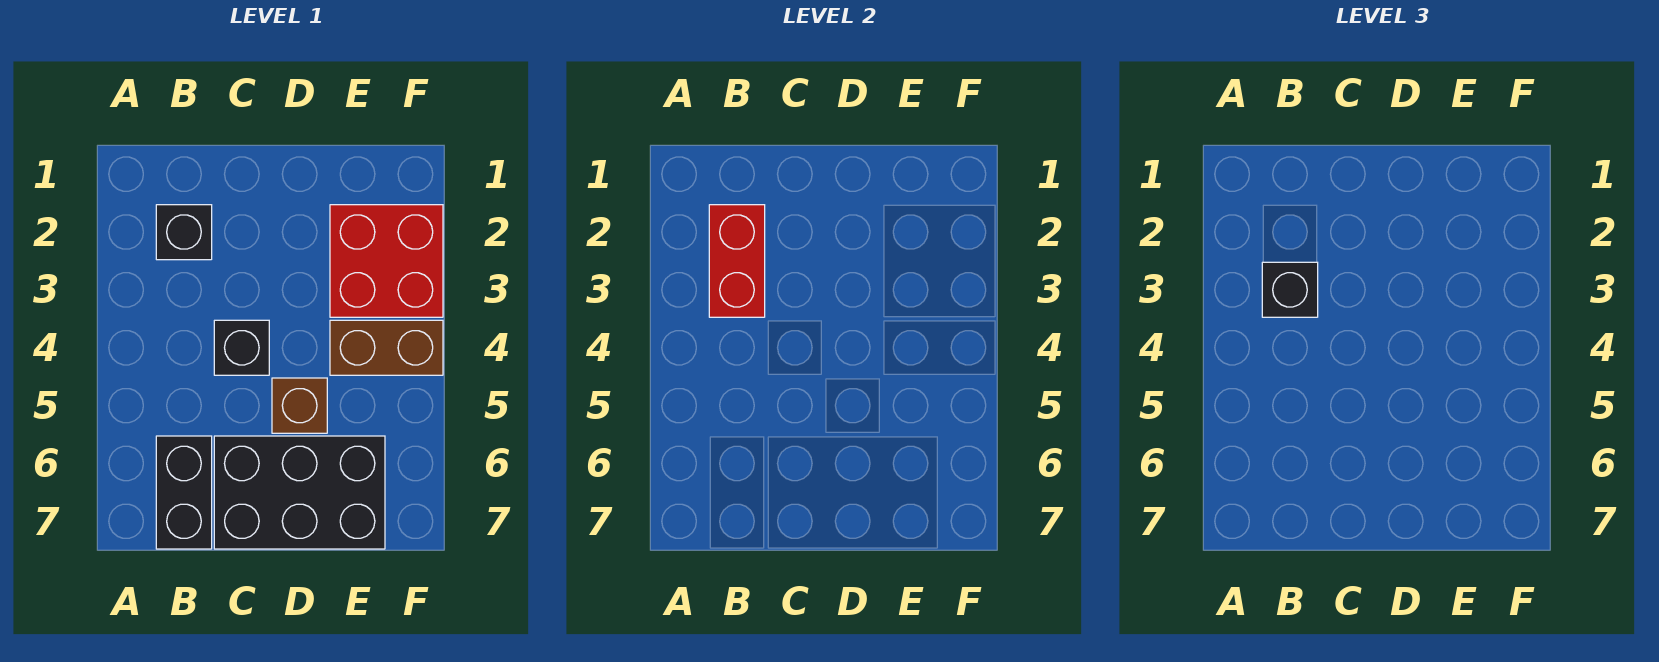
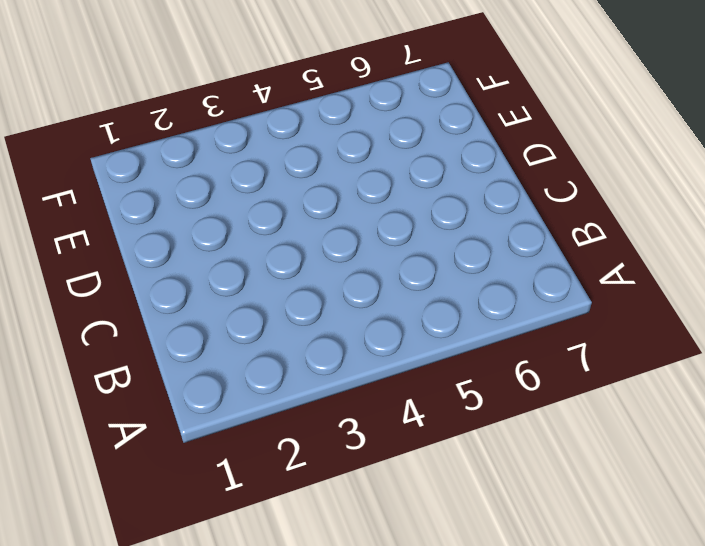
none -> black brick B2 level 1
none -> black brick B6:B7 level 1

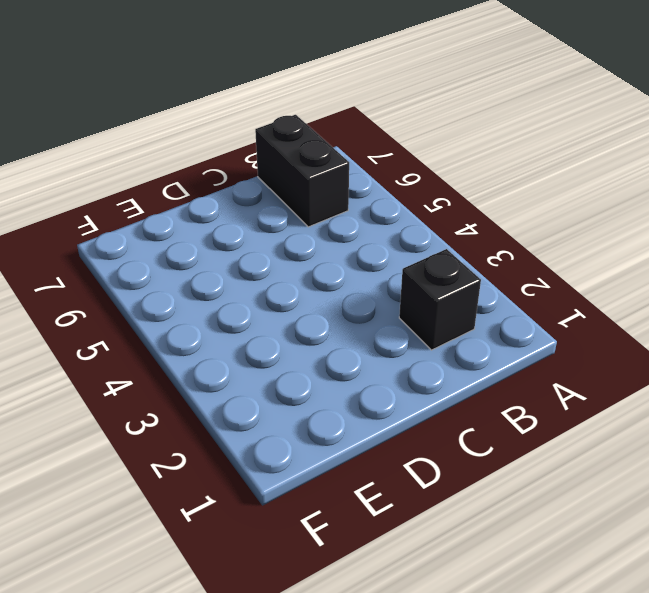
none -> black brick C4 level 1
none -> black brick C6:E7 level 1

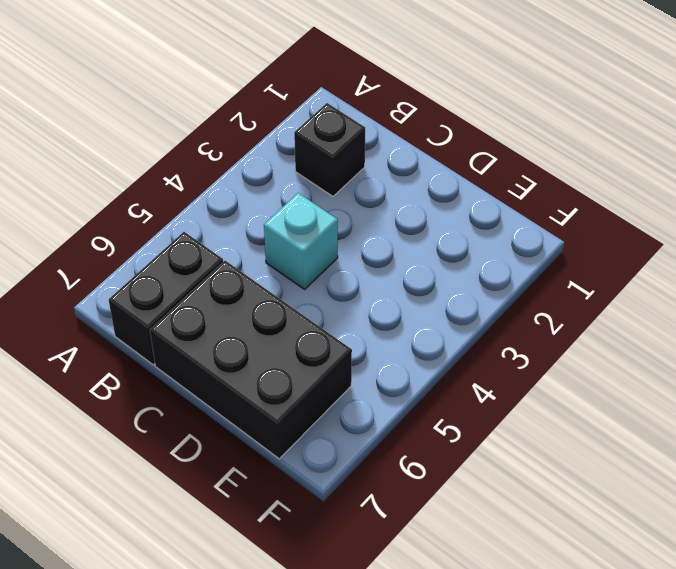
cyan brick C4 level 1 -> black brick C4 level 1
none -> brown brick D5 level 1
none -> red brick E2:F3 level 1

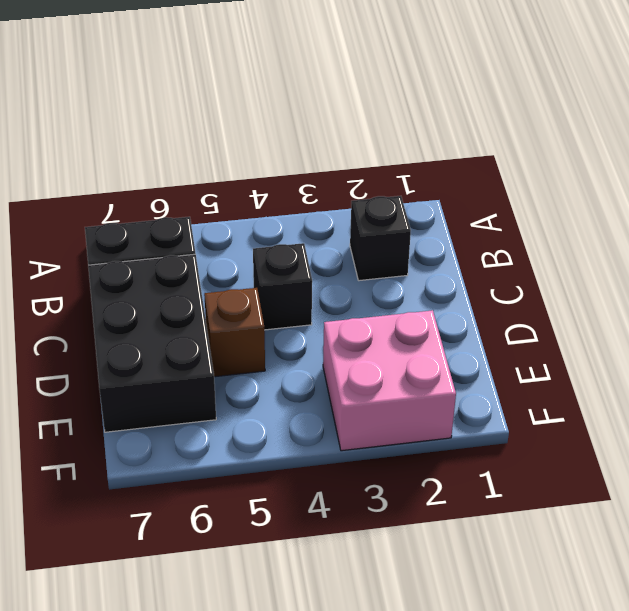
pink brick E2:F3 level 1 -> red brick E2:F3 level 1
none -> brown brick E4:F4 level 1
none -> red brick B2:B3 level 2

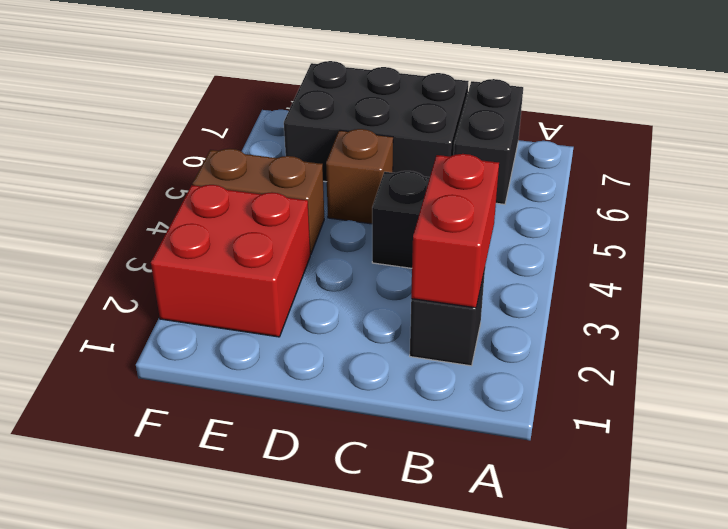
none -> black brick B3 level 3

